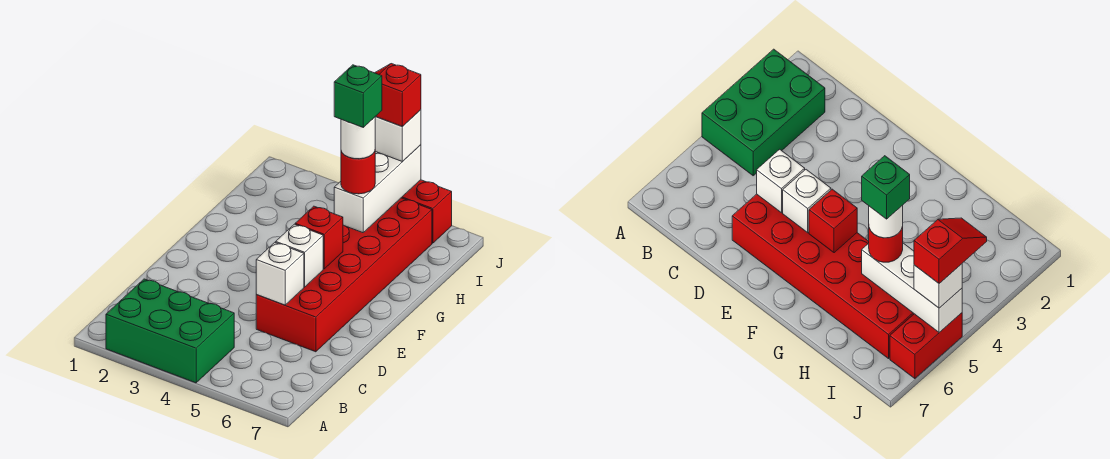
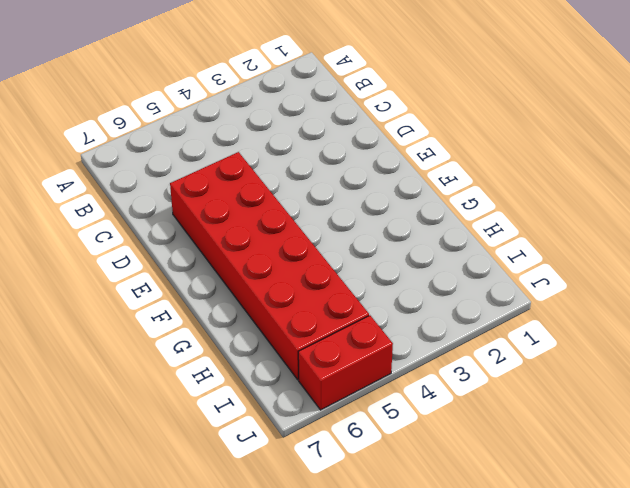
none -> green brick A2:B4 level 1
none -> white brick D5 level 2
none -> white brick E5 level 2

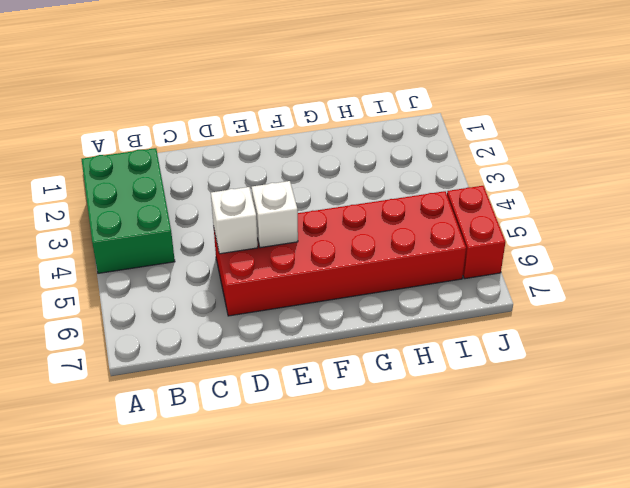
none -> red brick F5 level 2
none -> white brick H5:J5 level 2
none -> red round brick H5 level 3

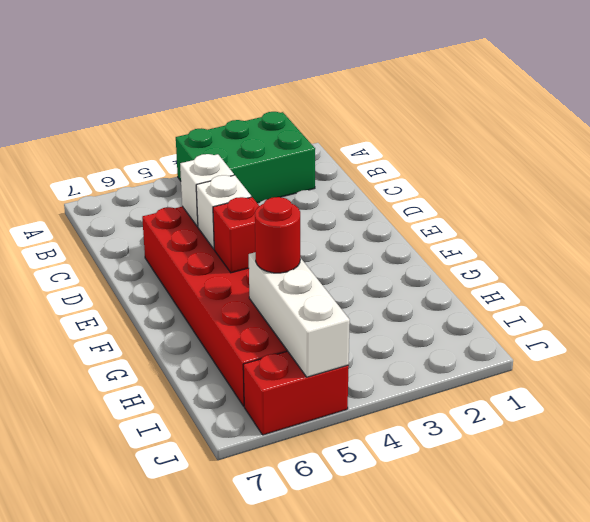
none -> white brick J5 level 3
none -> white round brick H5 level 4
none -> red slope J4:J5 level 4 top 5

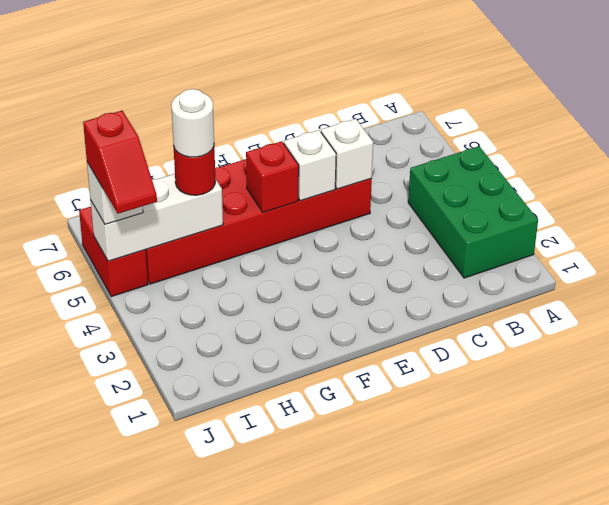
none -> green brick H5 level 5

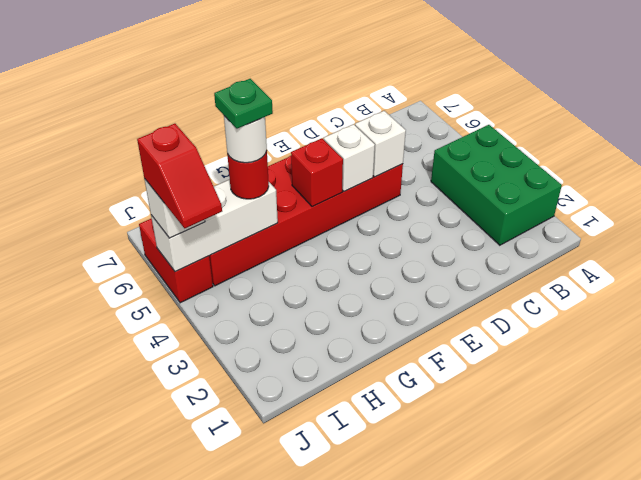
green plate H5 level 5 -> green brick H5 level 5

